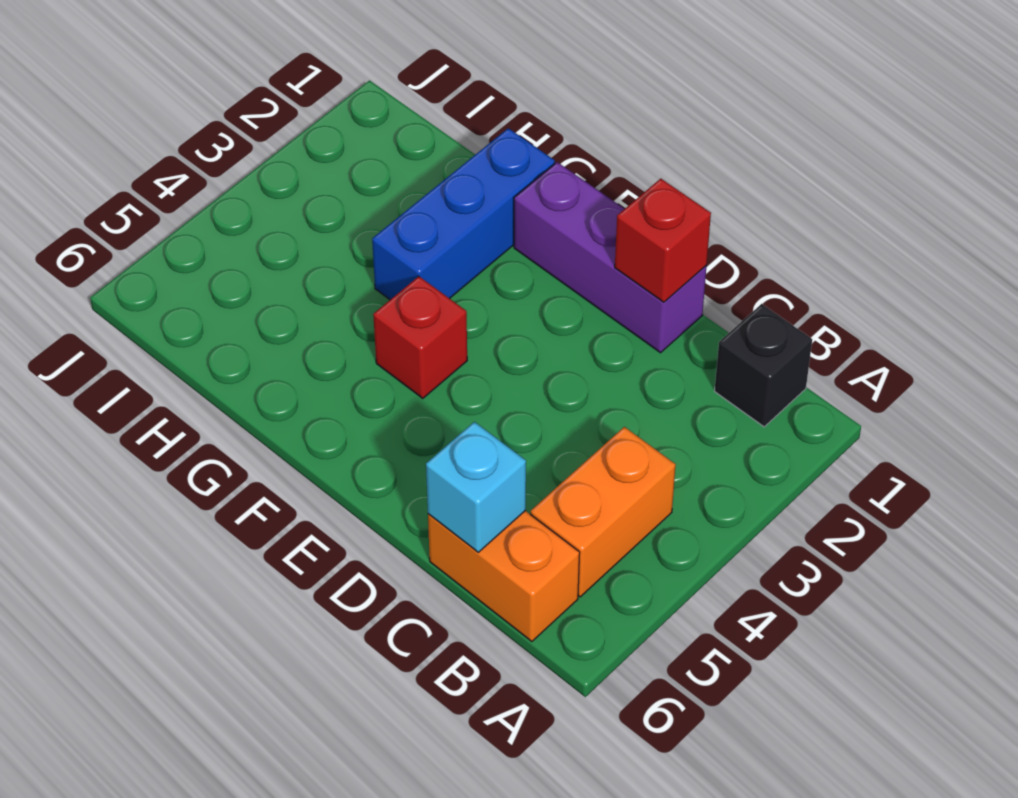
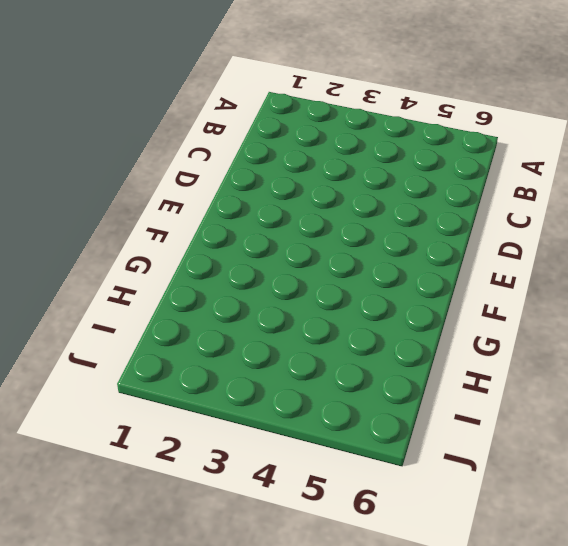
none -> black brick B1 level 1
none -> orange brick B4:B5 level 1

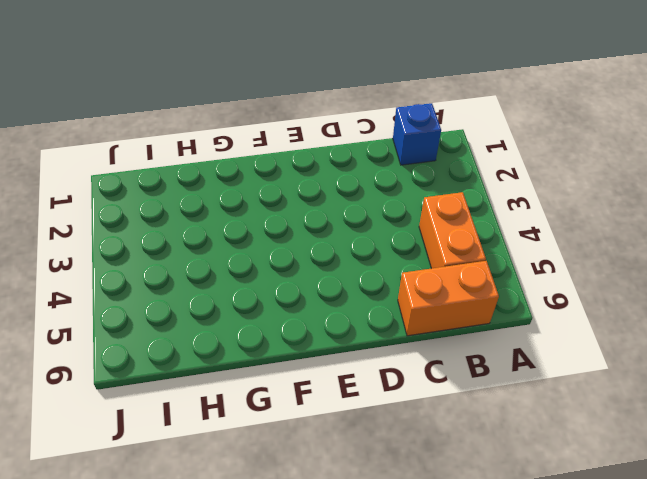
blue brick B1 level 1 -> black brick B1 level 1
none -> purple brick D1:F1 level 1
none -> red brick F4 level 1

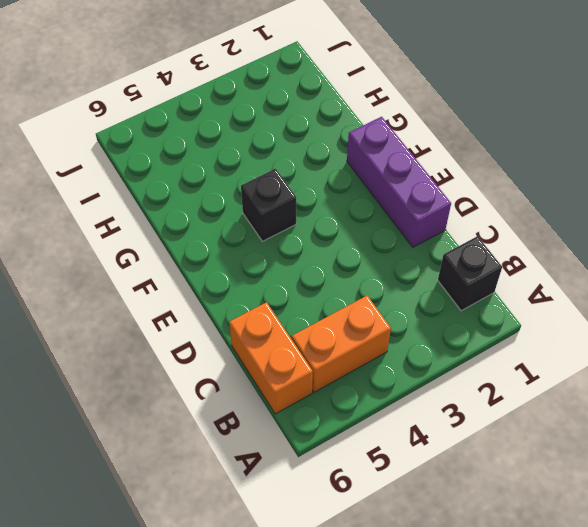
black brick F4 level 1 -> red brick F4 level 1
none -> blue brick G1:G3 level 1
none -> cyan brick C6 level 2

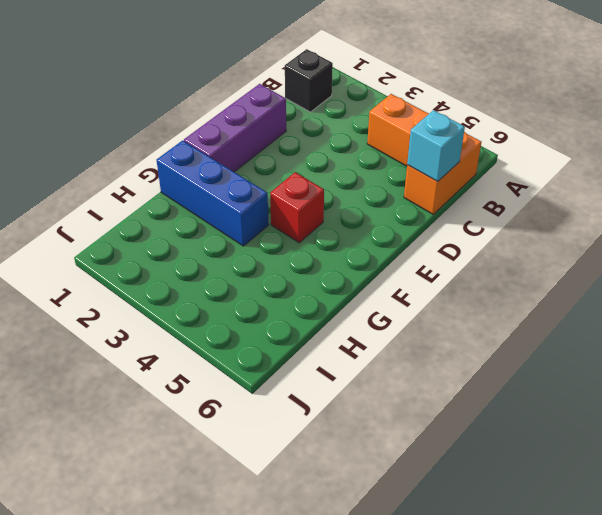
none -> red brick D1 level 2

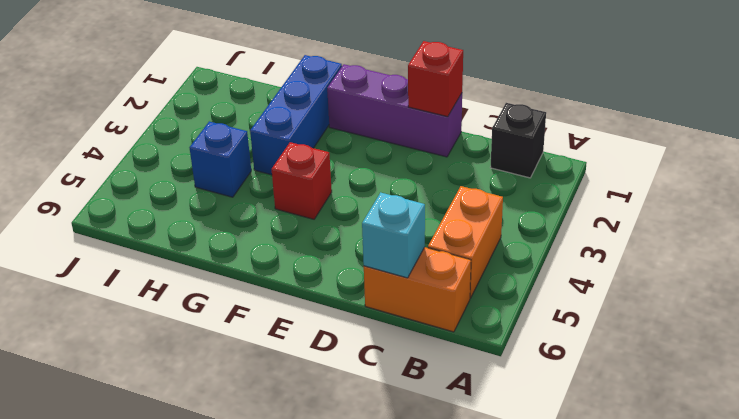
blue brick H4 level 1 -> none

